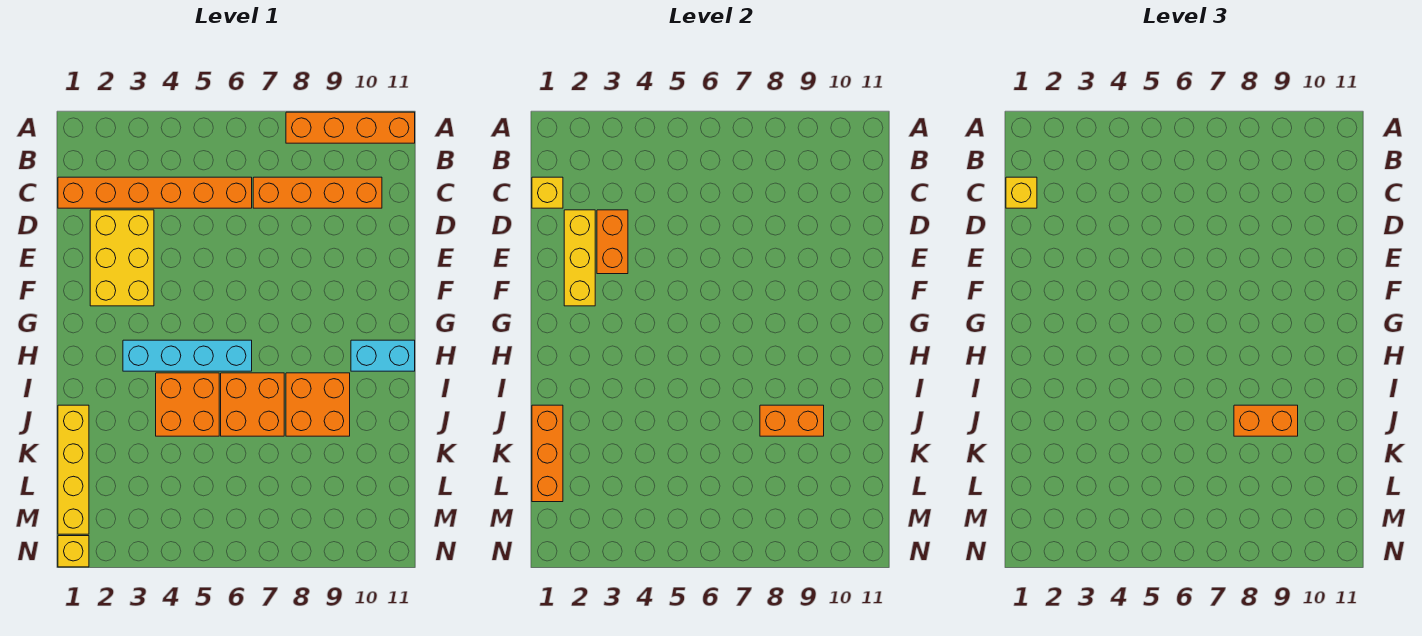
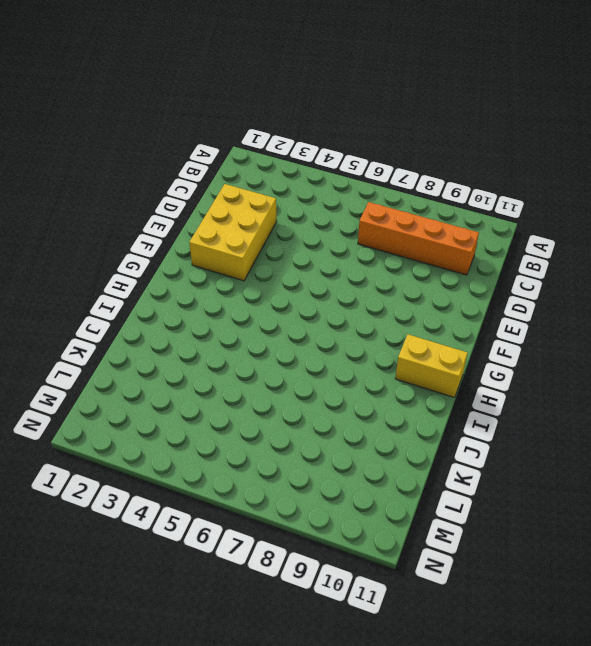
yellow brick H10:H11 level 1 -> cyan brick H10:H11 level 1
none -> orange brick A8:A11 level 1
none -> orange brick C1:C6 level 1
none -> cyan brick H3:H6 level 1

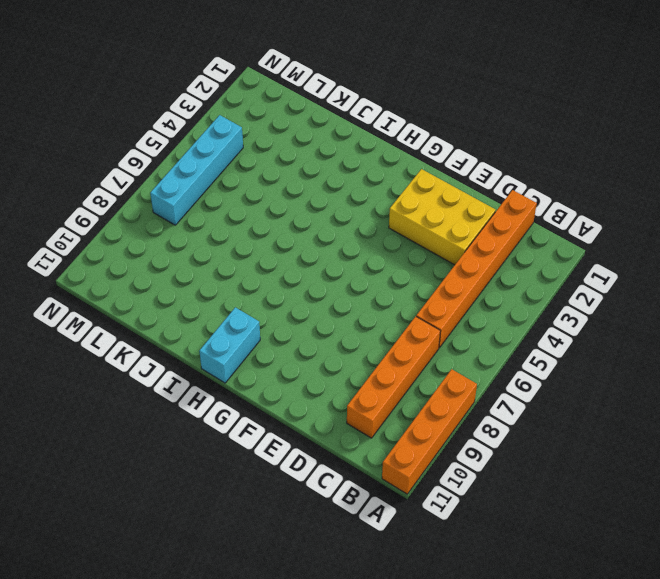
cyan brick M4:M7 level 1 -> cyan brick H3:H6 level 1
none -> orange brick I4:J5 level 1
none -> orange brick I6:J7 level 1
none -> orange brick I8:J9 level 1

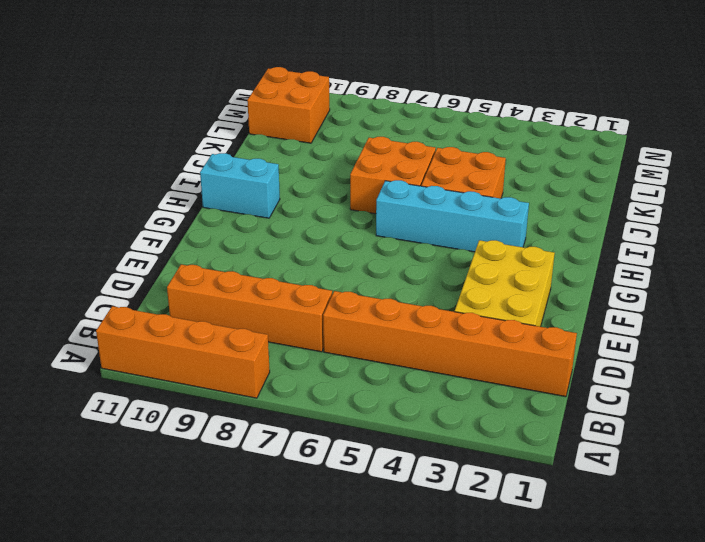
orange brick L10:M11 level 1 -> orange brick I8:J9 level 1
none -> yellow brick J1:M1 level 1
none -> yellow brick N1 level 1
none -> yellow brick C1 level 2

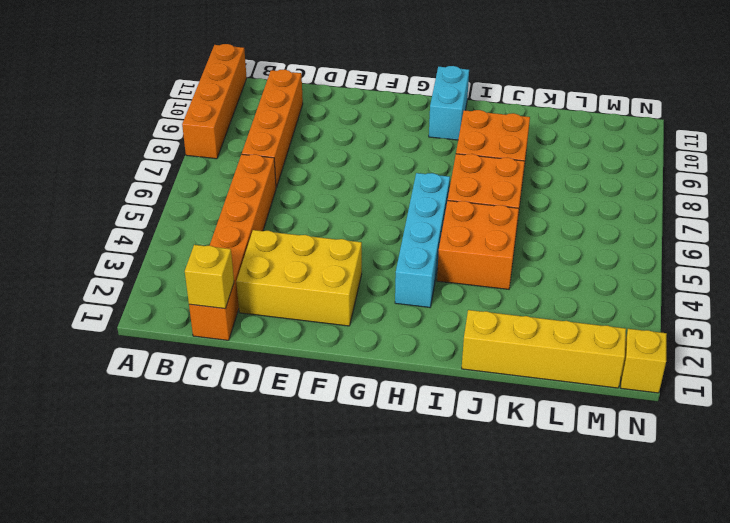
none -> yellow brick D2:F2 level 2
none -> orange brick D3:E3 level 2
none -> orange brick J1:L1 level 2

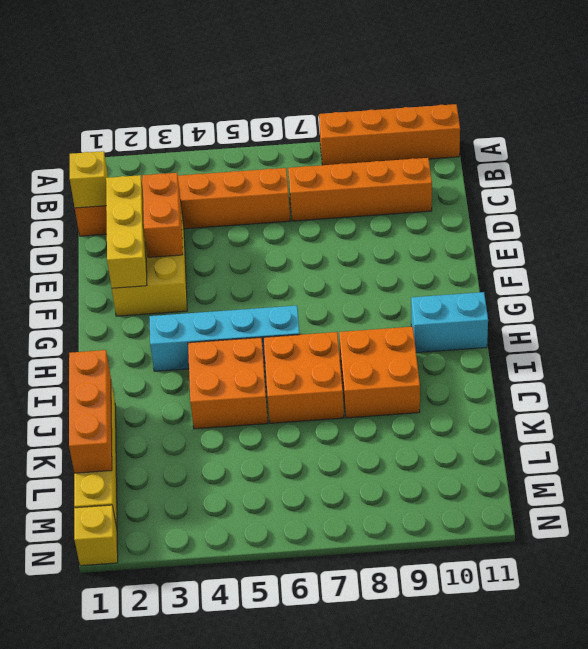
none -> orange brick J8:J9 level 2
none -> yellow brick C1 level 3
none -> orange brick J8:J9 level 3

